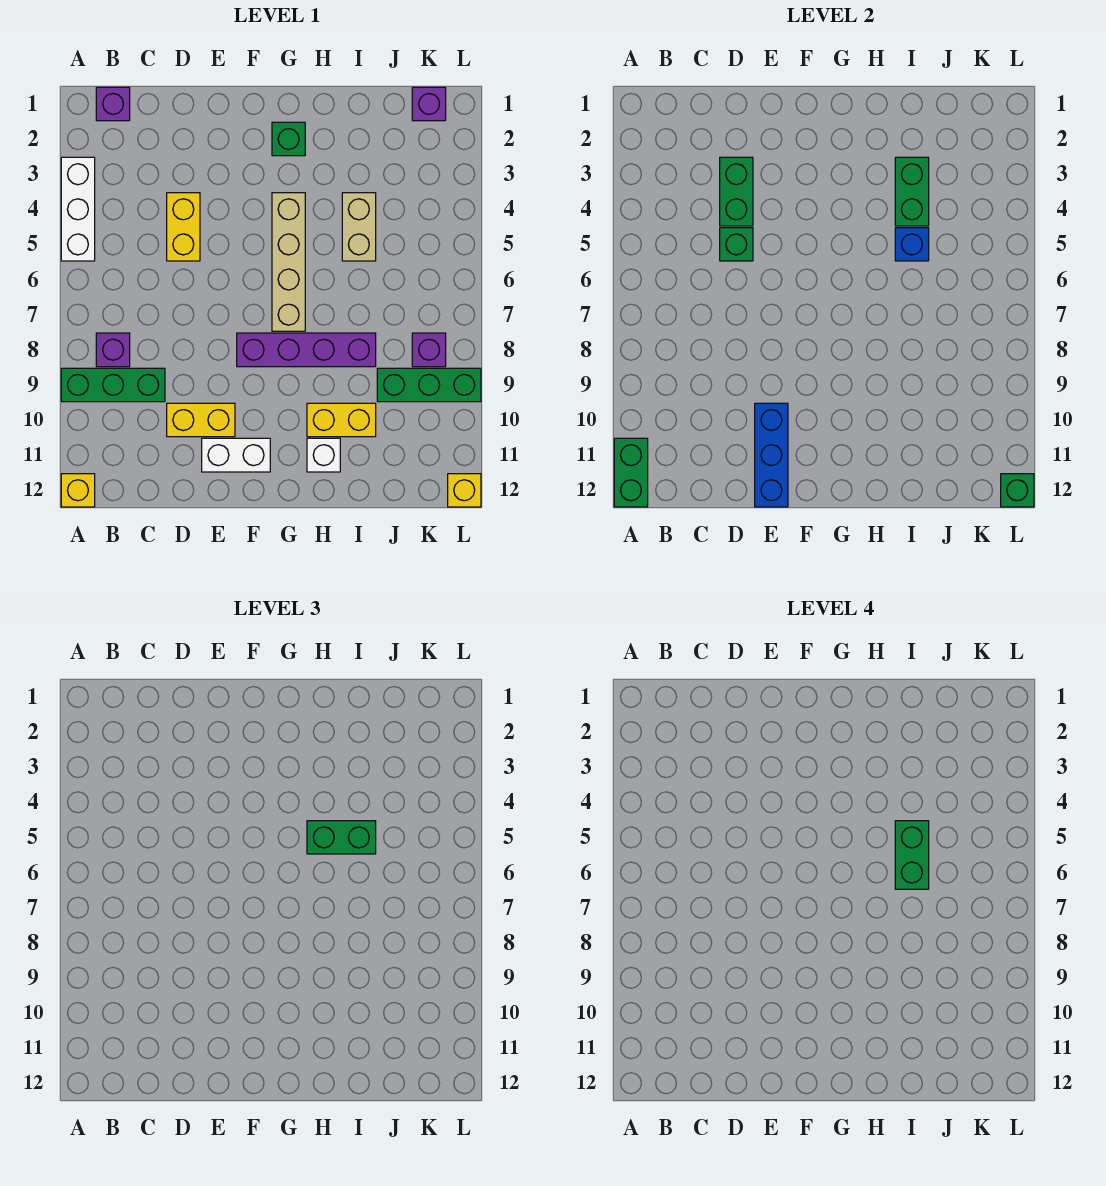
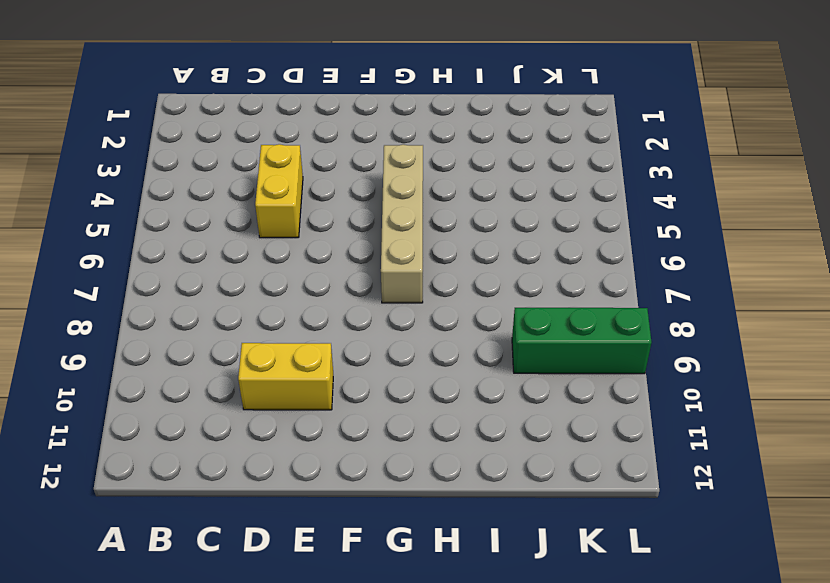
none -> white brick A3:A5 level 1
none -> green brick A9:C9 level 1
none -> yellow brick A12 level 1

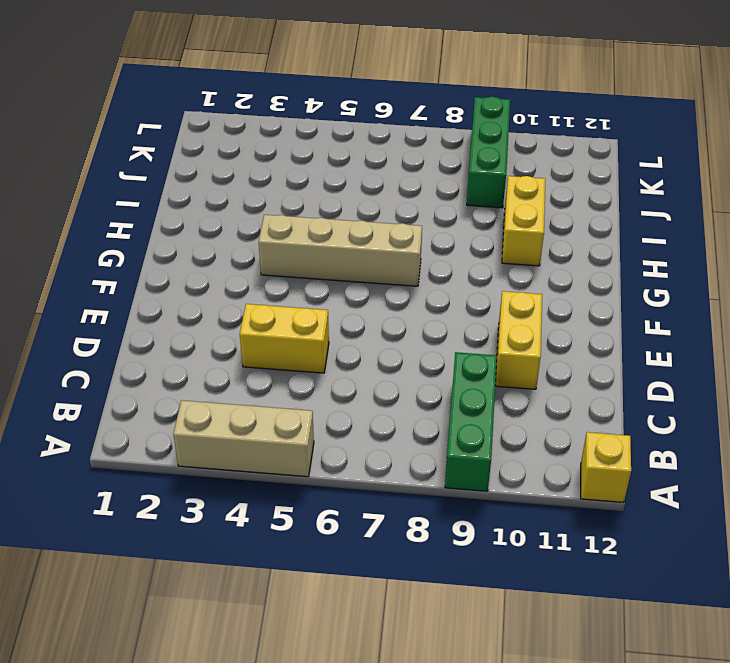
tan brick A3:A5 level 1 -> white brick A3:A5 level 1
none -> purple brick B1 level 1
none -> purple brick B8 level 1
none -> white brick E11:F11 level 1

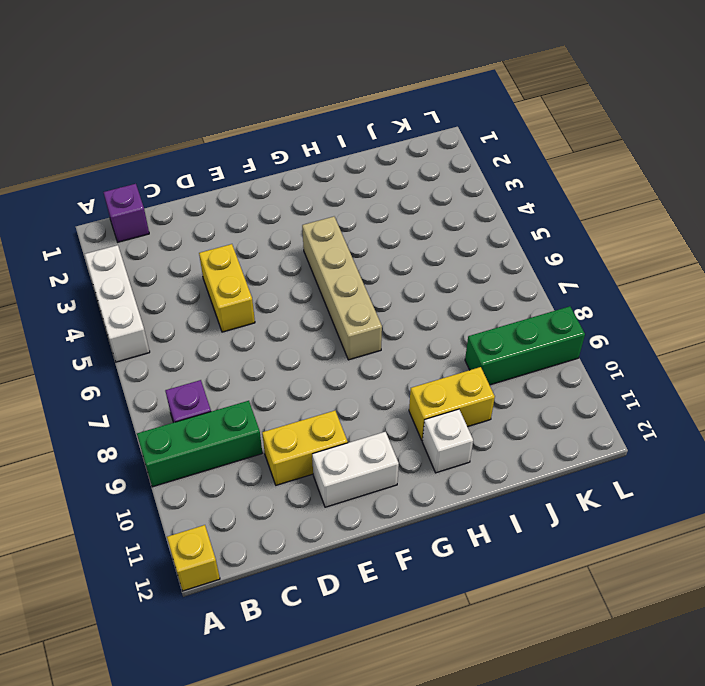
none -> purple brick F8:I8 level 1
none -> green brick G2 level 1
none -> tan brick I4:I5 level 1

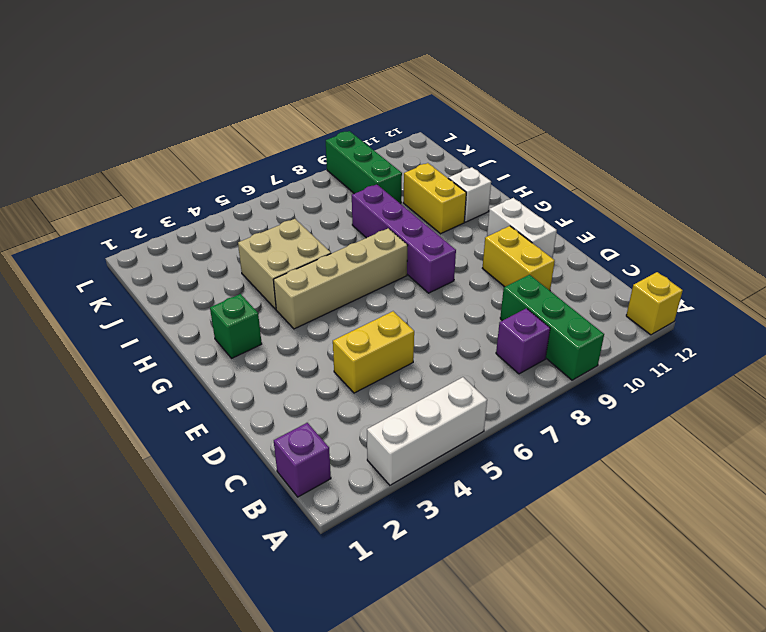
tan brick H4:I5 level 1 -> tan brick I4:I5 level 1
none -> purple brick K1 level 1
none -> purple brick K8 level 1
none -> yellow brick L12 level 1

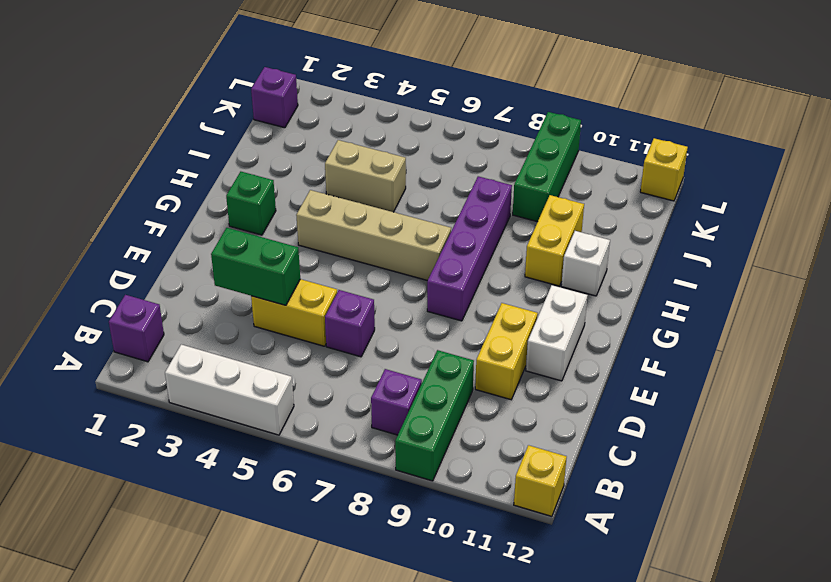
purple brick D6 level 1 -> purple brick K8 level 1
none -> green brick A11:A12 level 2
none -> green brick D5 level 2
none -> blue brick E10:E12 level 2

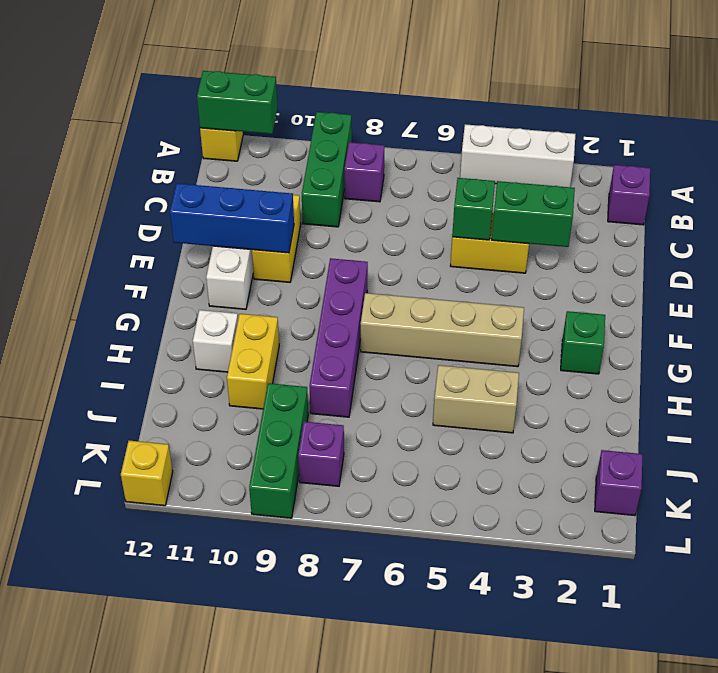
none -> green brick I3:I4 level 2
none -> blue brick I5 level 2
none -> green brick L12 level 2

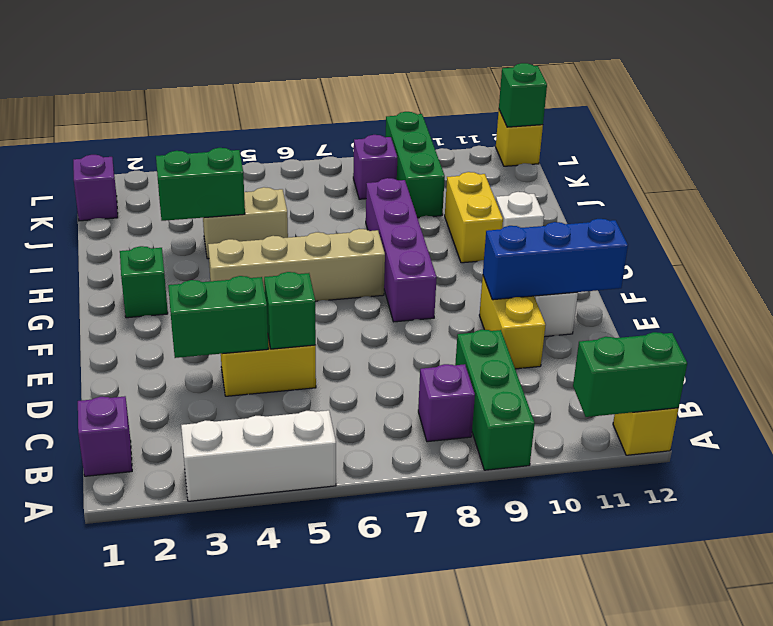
none -> blue brick I5 level 2
none -> green brick H5:I5 level 3
none -> green brick I5:I6 level 4

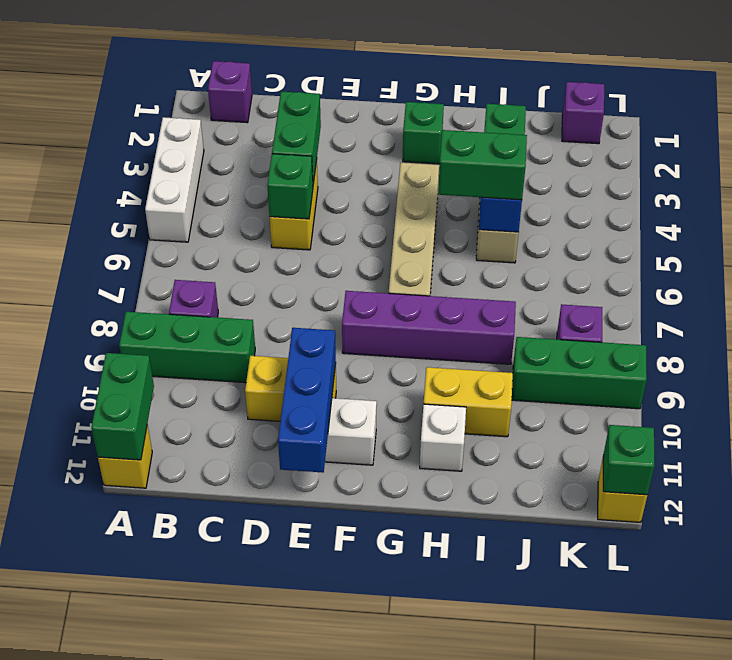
none -> green brick I5:I6 level 4

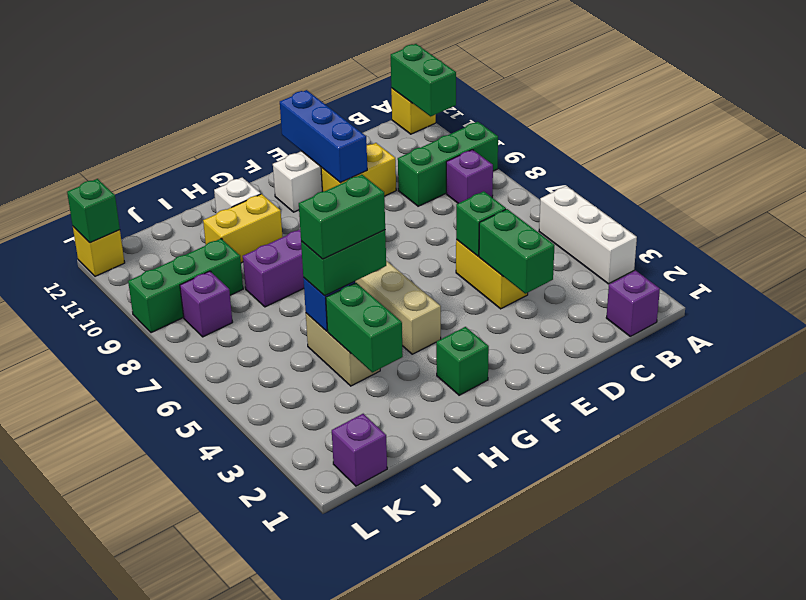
green brick H5:I5 level 4 -> green brick I5:I6 level 4

